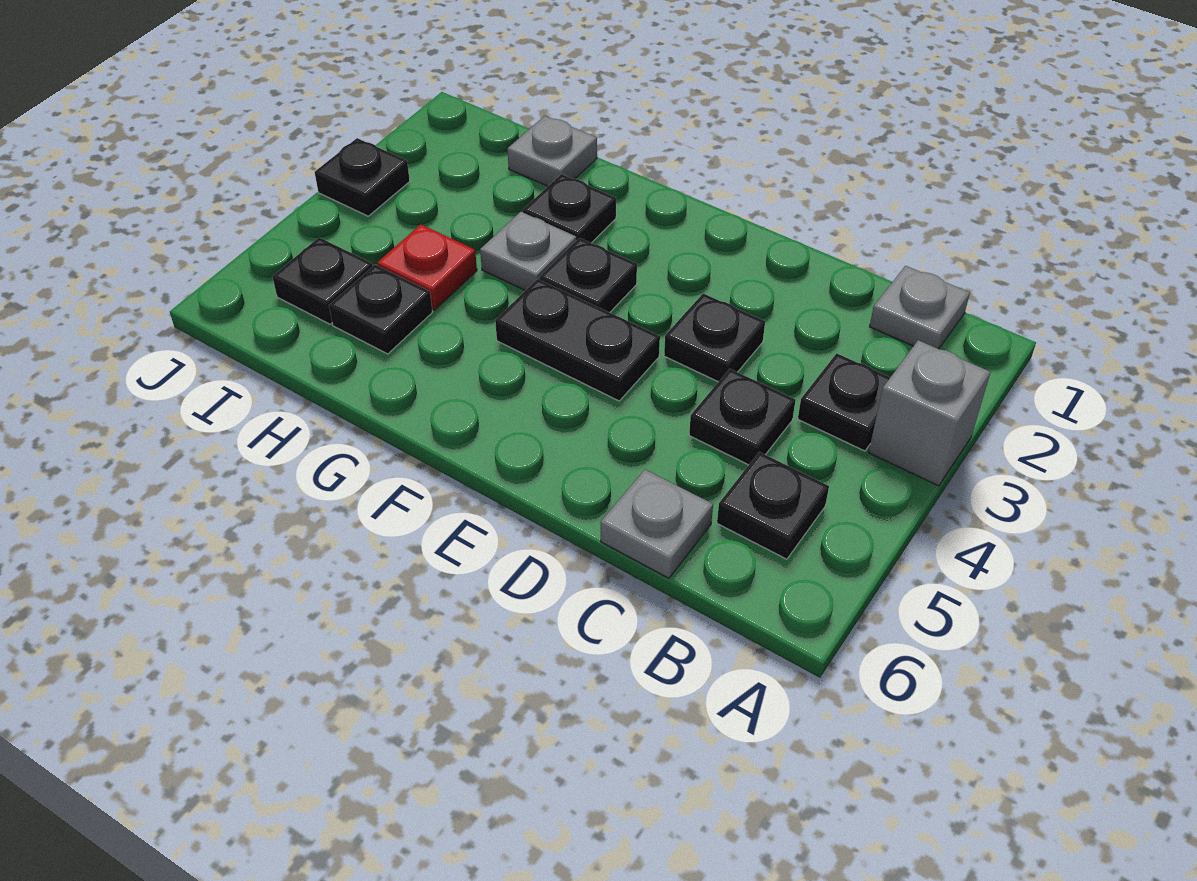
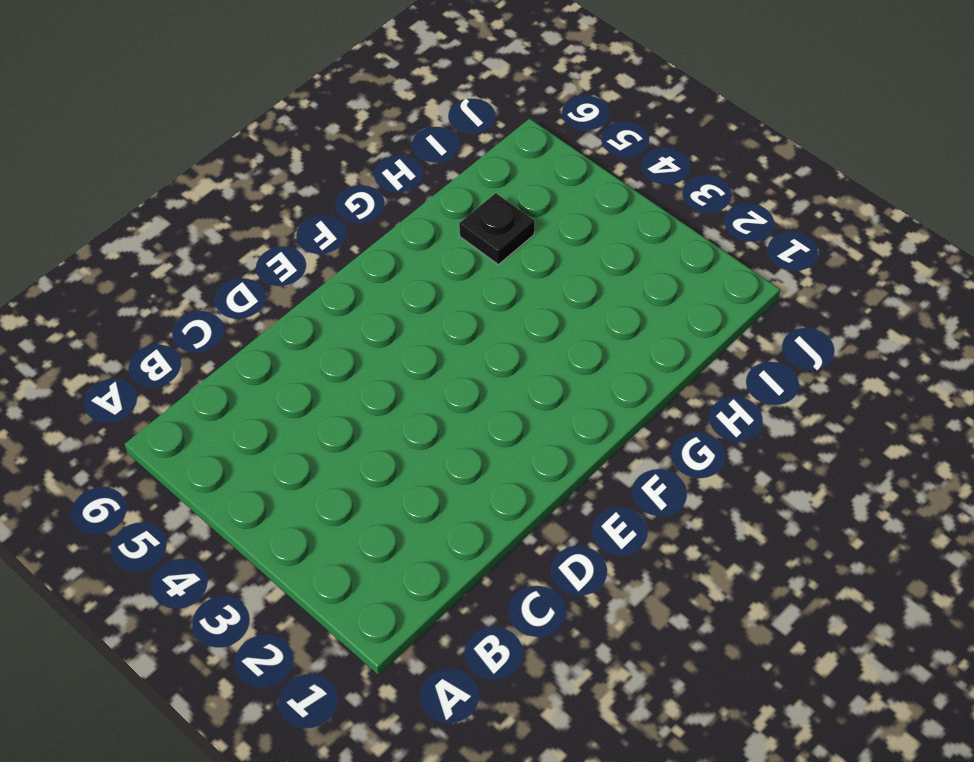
none -> grey brick A3 level 1
none -> grey plate B1 level 1
none -> black plate B3 level 1

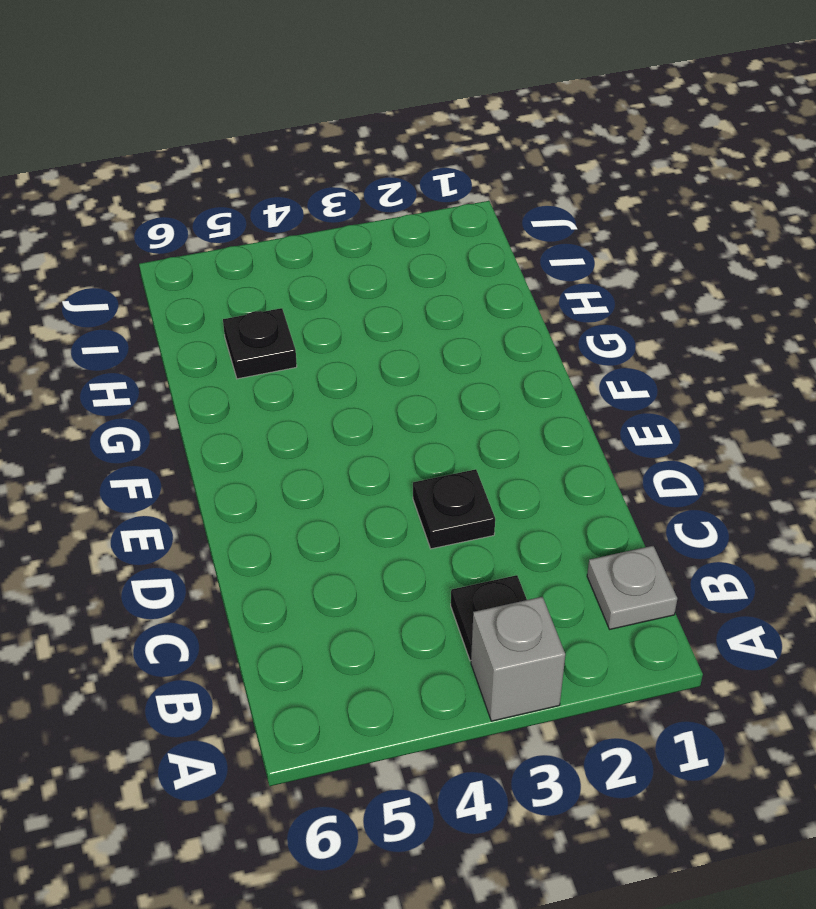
none -> black plate B5 level 1
none -> black plate C4 level 1
none -> grey plate C6 level 1

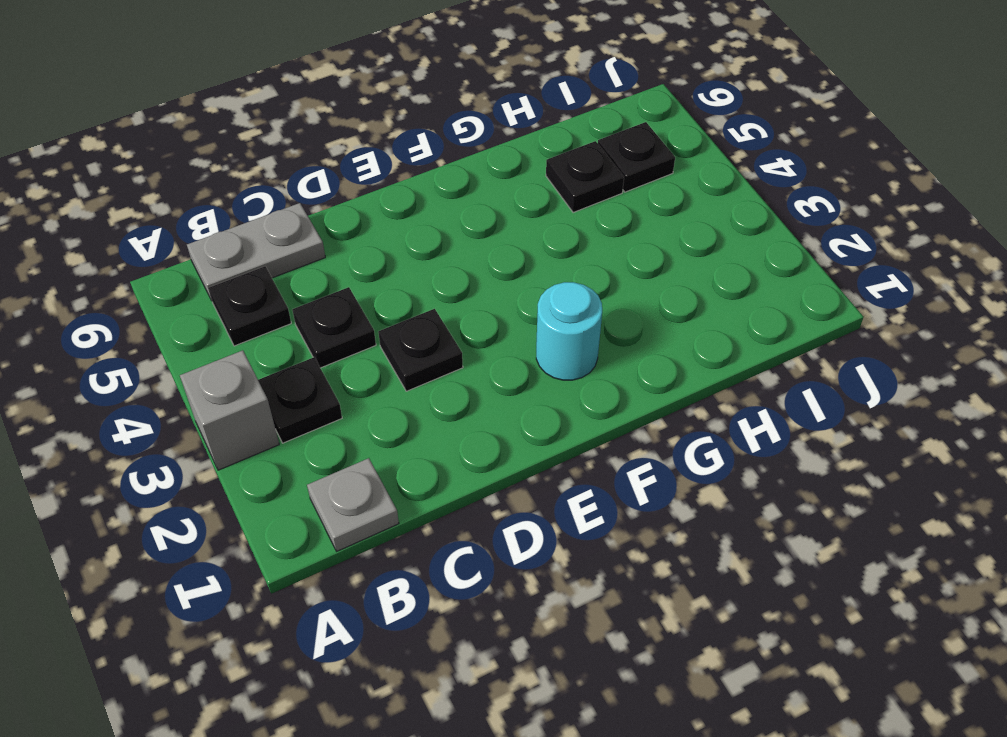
grey plate B6:C6 level 1 -> grey plate C6 level 1
cyan round brick F2 level 1 -> none
none -> black plate E4:F4 level 1
none -> black plate F3 level 1
none -> black plate G2 level 1

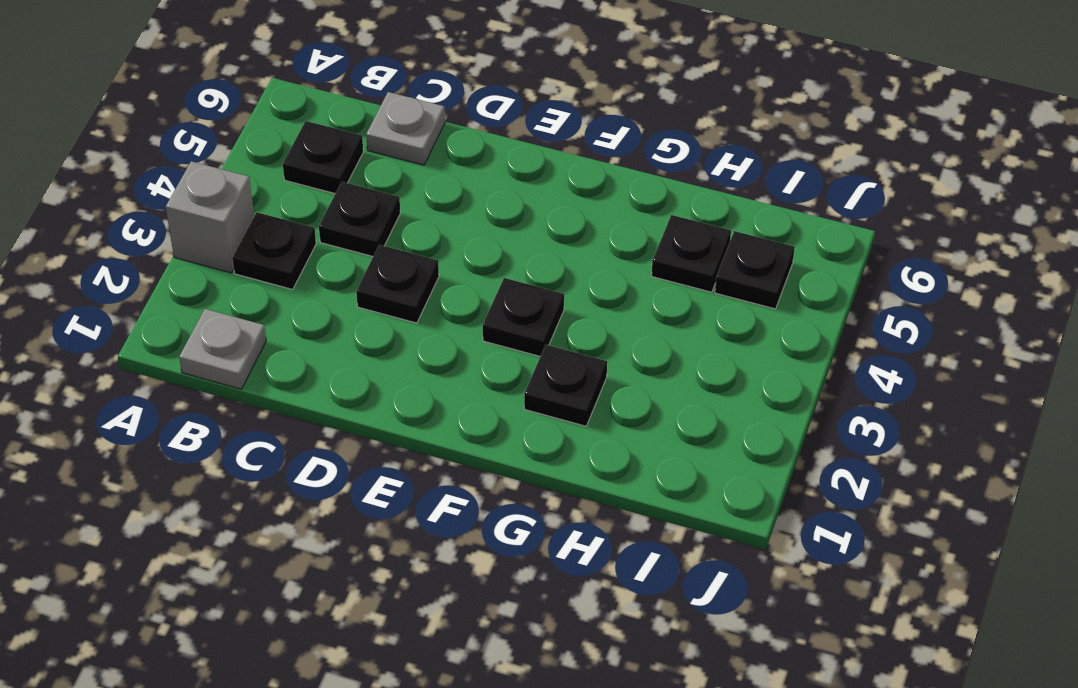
none -> black plate E4:F4 level 1
none -> grey plate G3 level 1
none -> grey plate H1 level 1

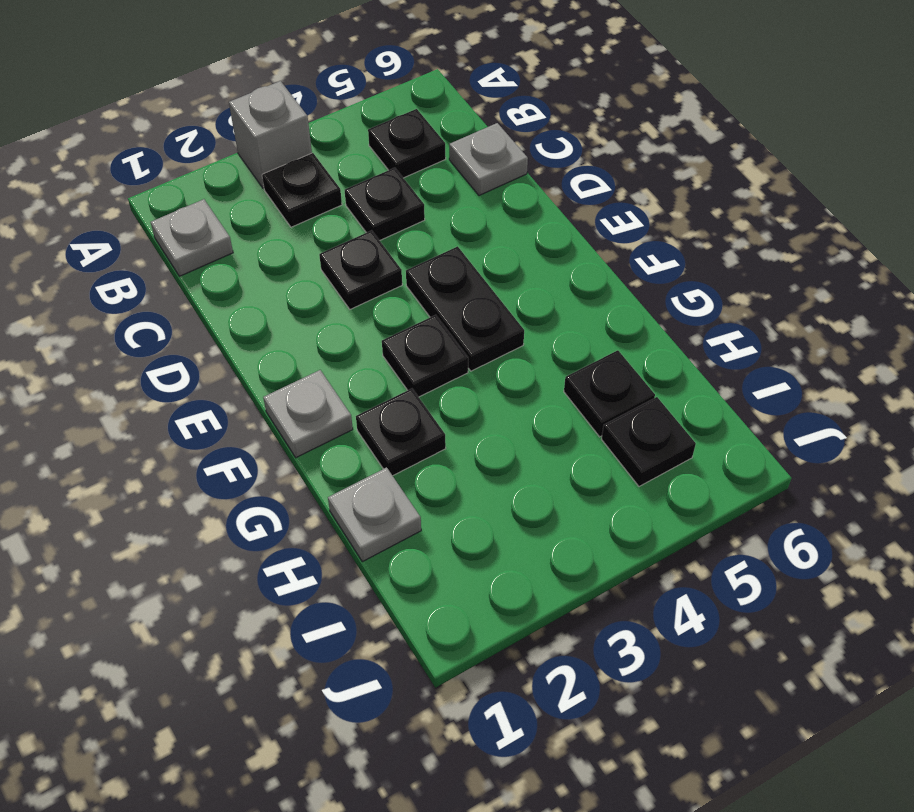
grey plate F1 level 1 -> grey plate G3 level 1
none -> red plate H4 level 1
none -> black plate J3 level 1

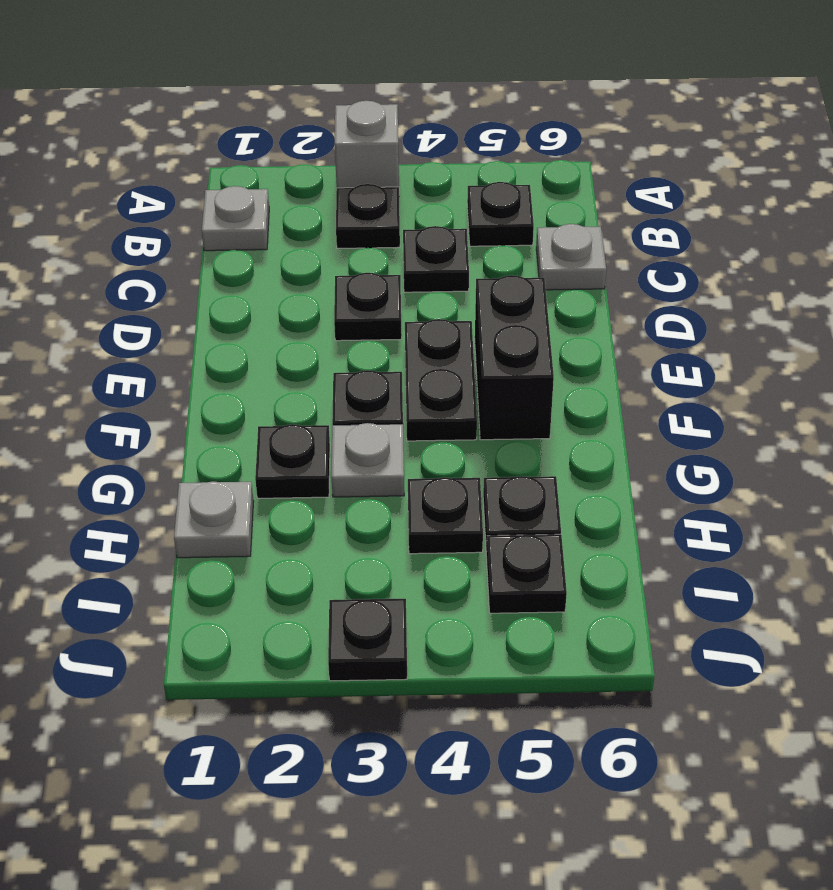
black brick E5:F5 level 1 -> none
black plate H4 level 1 -> red plate H4 level 1

